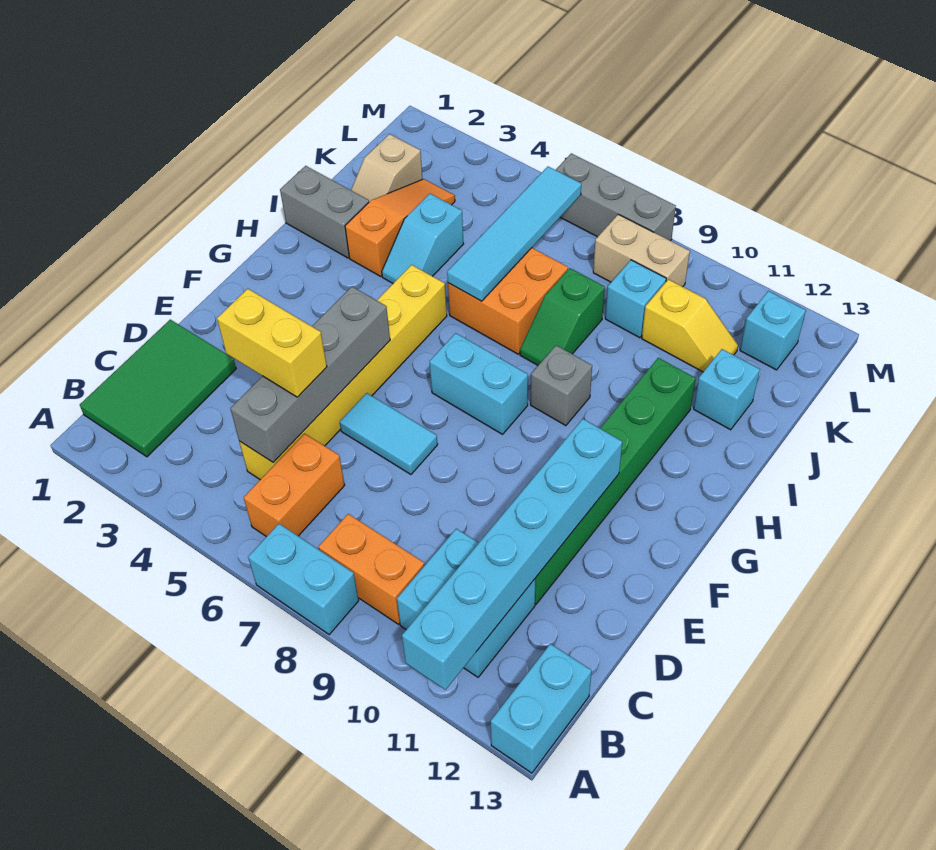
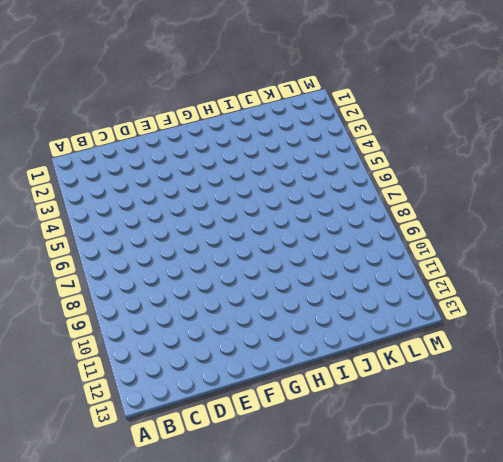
none -> cyan brick A7:A8 level 1
none -> cyan brick A13:B13 level 1
none -> green tile B1:D2 level 1

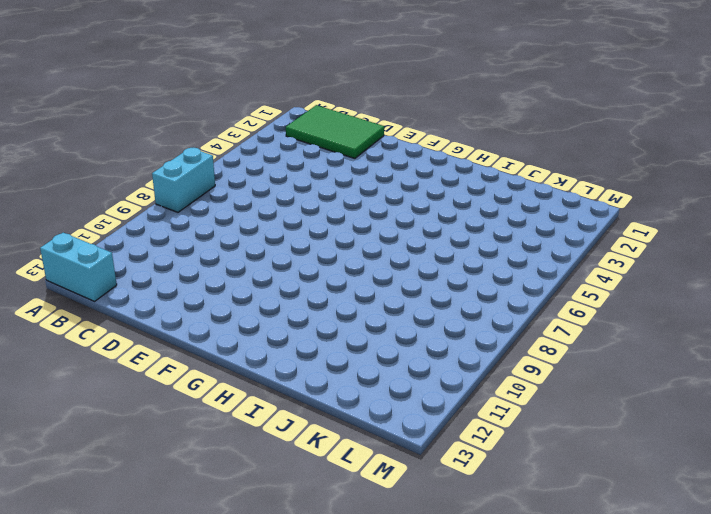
none -> orange brick B6:C6 level 1
none -> orange brick B8:B9 level 1
none -> cyan brick B10:C11 level 1

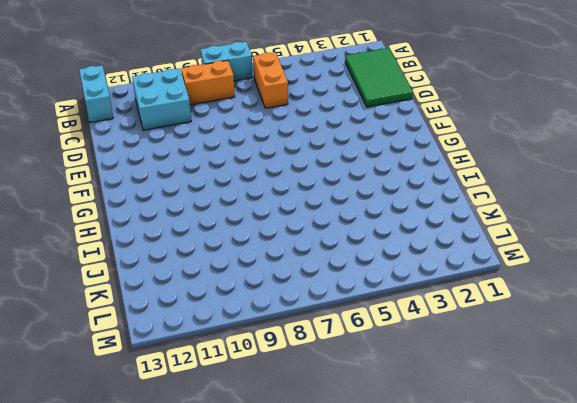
none -> yellow brick C5:H5 level 1
none -> green brick D11:I11 level 1
none -> cyan tile E6:E7 level 1

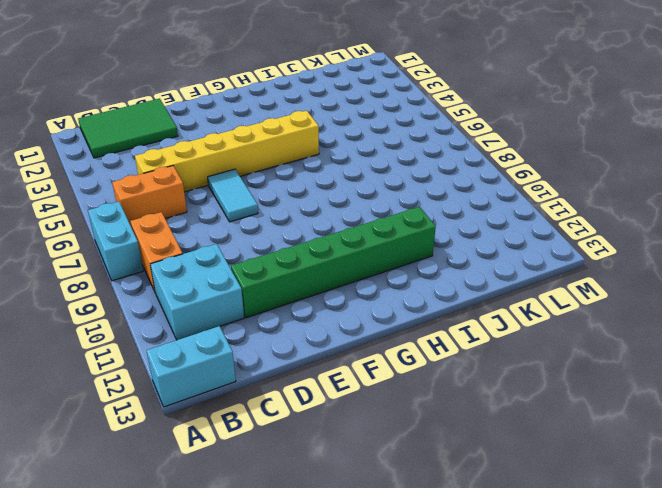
none -> cyan brick G7:G8 level 1
none -> grey brick H9 level 1
none -> grey brick I1:I2 level 1

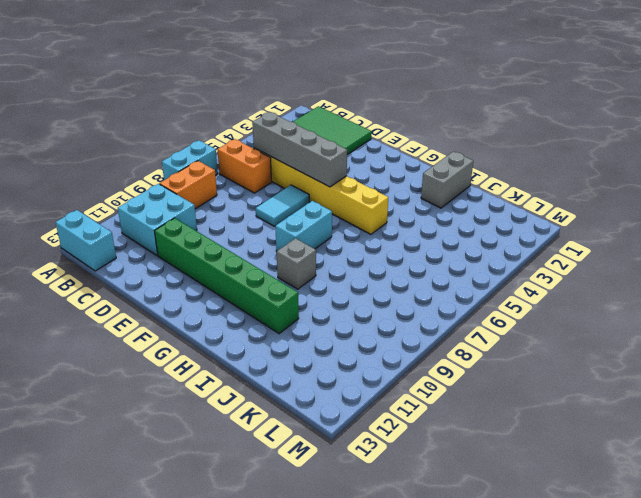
none -> orange slope I3:K3 level 1 top I
none -> cyan slope I4:J4 level 1 top J
none -> orange brick I6:J7 level 1

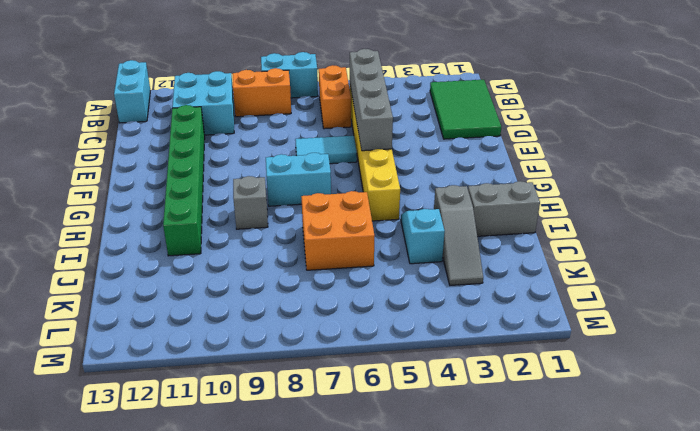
grey slope I3:K3 level 1 top I -> orange slope I3:K3 level 1 top I
none -> green slope I8:J8 level 1 top J
none -> tan slope J2:K2 level 1 top K
none -> cyan brick J12 level 1

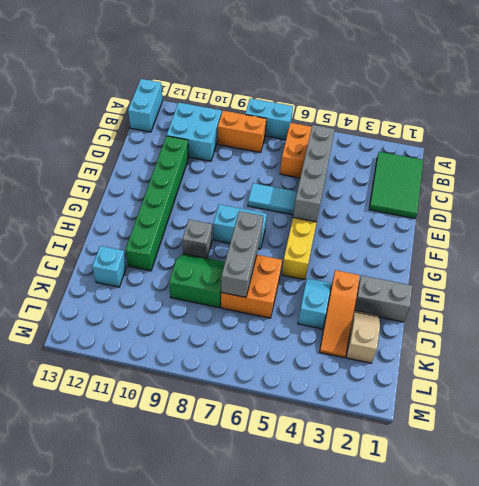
grey brick H7:J7 level 2 -> grey brick M6:M8 level 1
green slope I8:J9 level 1 top J -> green slope I8:J8 level 1 top J
none -> cyan brick K9 level 1
none -> yellow slope K10:K11 level 1 top 10
none -> tan brick L8:L9 level 1

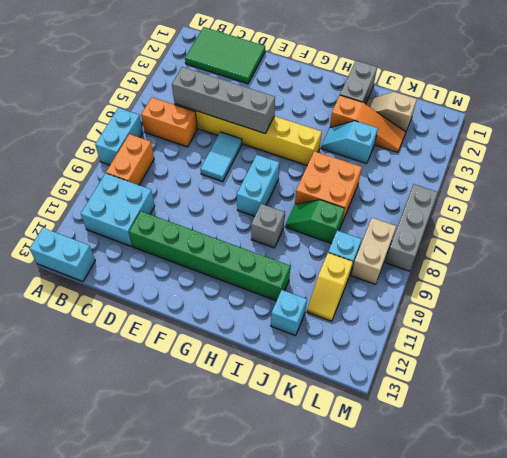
none -> cyan brick L12 level 1
none -> cyan brick A11:F11 level 2
none -> cyan tile I6:L6 level 2

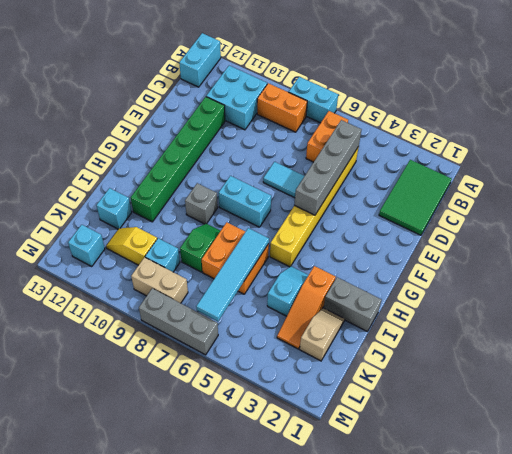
none -> cyan brick A11:F11 level 2
none -> yellow brick D4:D5 level 3

